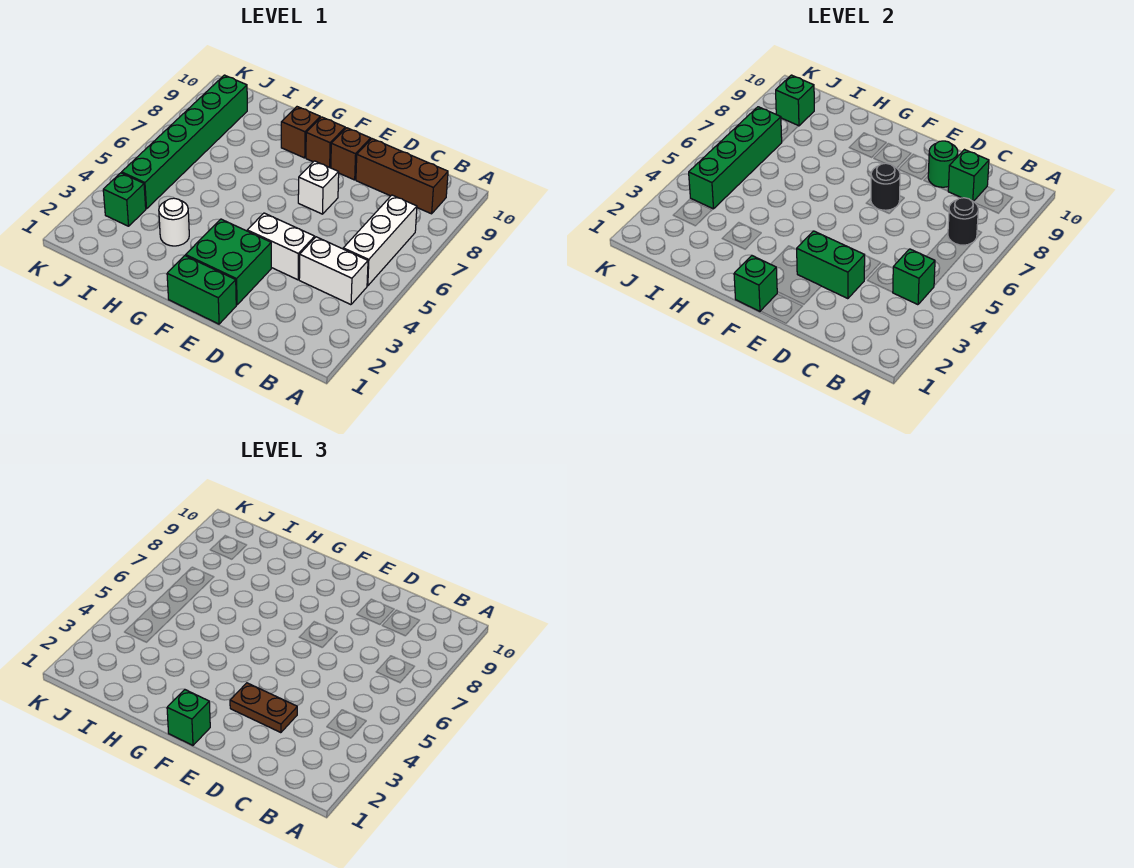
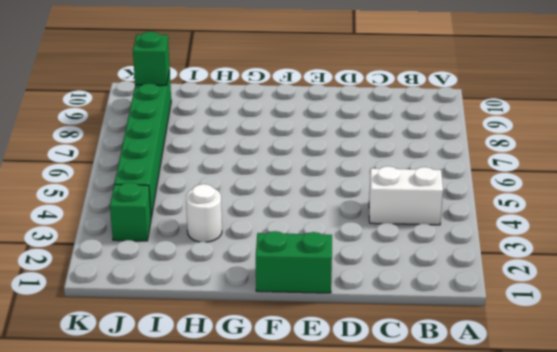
none -> white brick B5:B7 level 1
none -> brown brick B9:D9 level 1
none -> white brick D4:E4 level 1

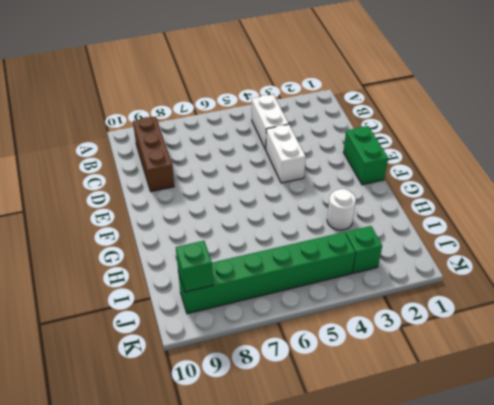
none -> white brick B5:B7 level 1
none -> green brick E2:F3 level 1
none -> white brick E7 level 1

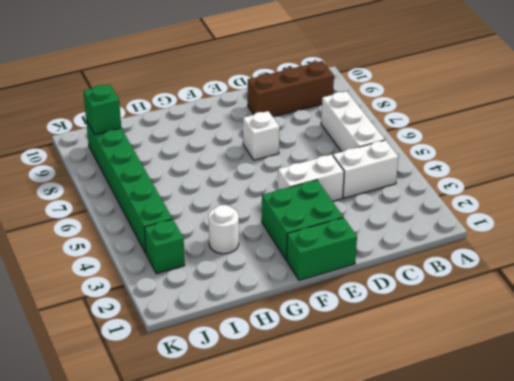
none -> brown brick E9 level 1
none -> brown brick F9 level 1
none -> brown brick G9 level 1

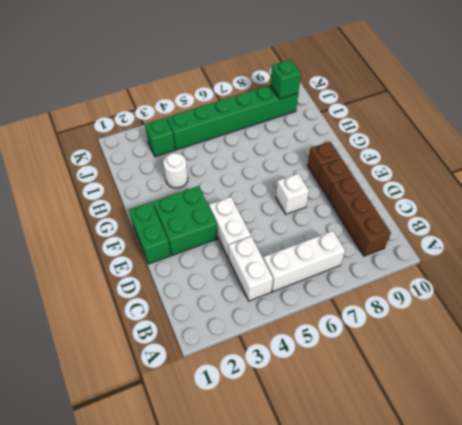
none -> brown brick G9 level 1
none -> green brick B4 level 2
none -> black round brick B7 level 2

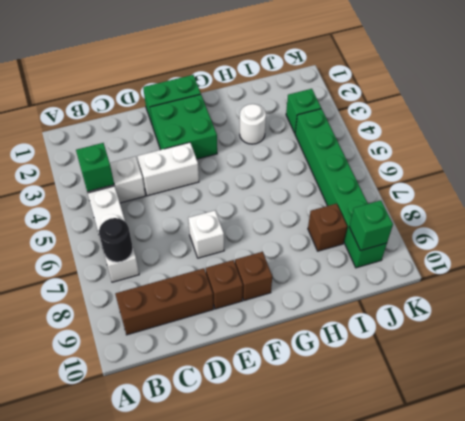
brown brick I8 level 1 -> brown brick G9 level 1
none -> green brick C9 level 2
none -> green brick D3:E3 level 2
none -> green round brick D9 level 2

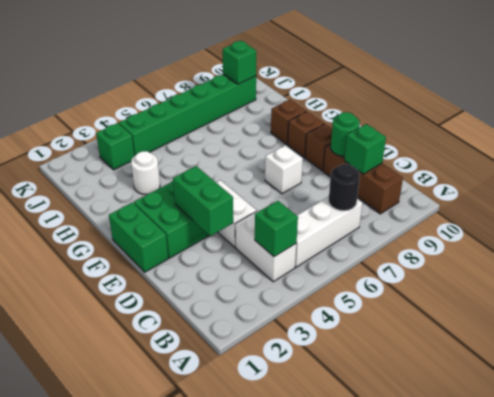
none -> black round brick E7 level 2
none -> green brick F1 level 2
none -> green brick J4:J7 level 2

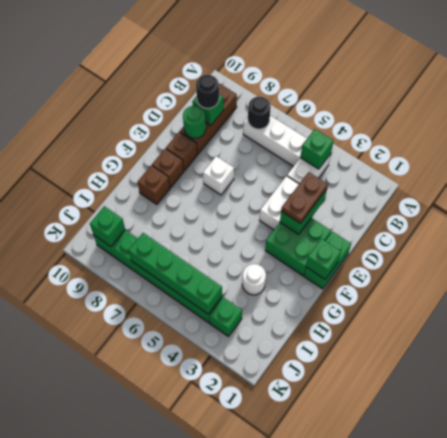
black round brick C9 level 3 -> black round brick E7 level 2
none -> green brick F1 level 3

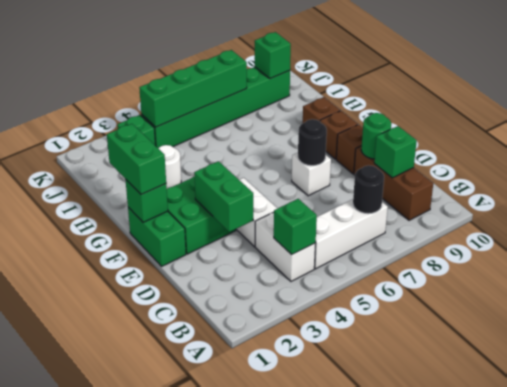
green brick F1:G1 level 3 -> green brick F1 level 3
none -> brown plate D3:E3 level 3

